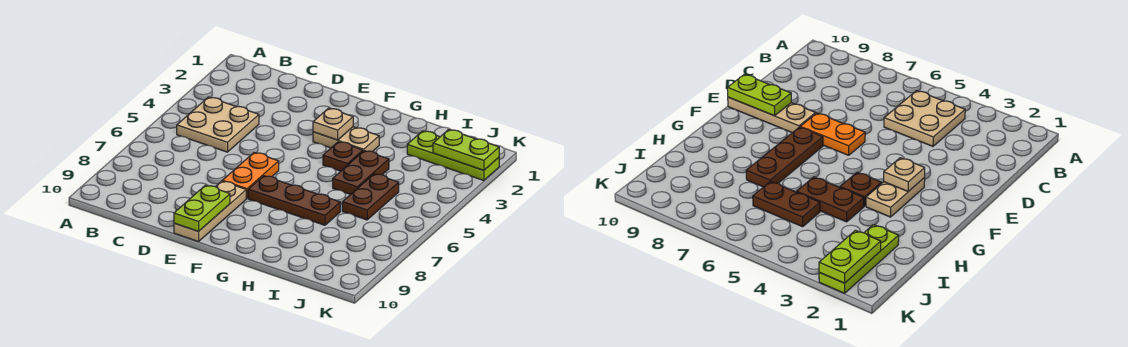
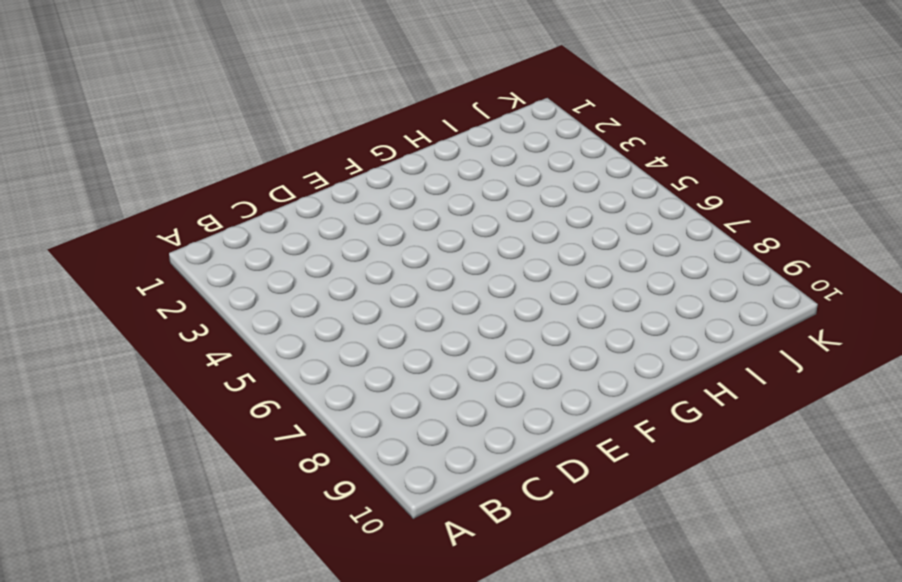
none -> tan plate B4:C5 level 1
none -> orange plate E6:E7 level 1
none -> tan plate E8:E10 level 1

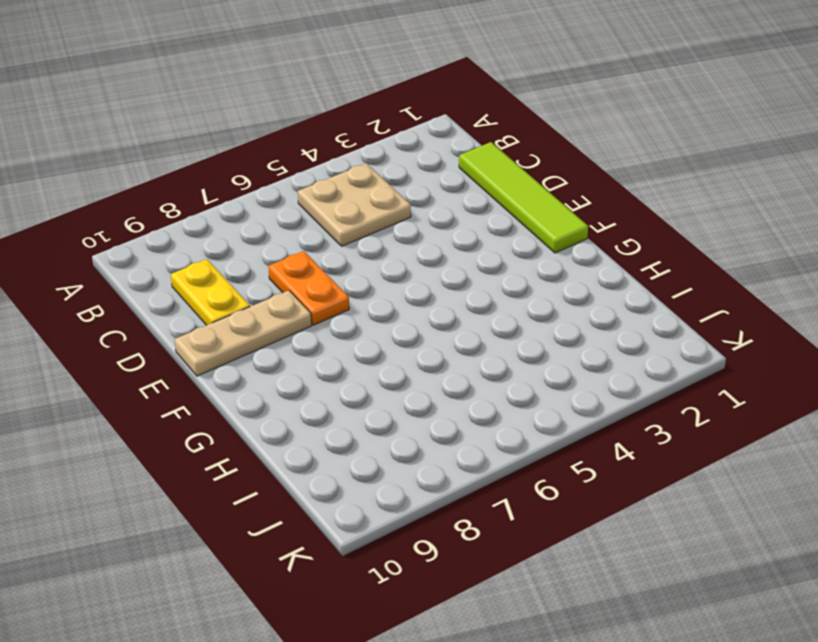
lime tile C1:F1 level 1 -> none
yellow plate C9:D9 level 1 -> none
orange plate D7:E7 level 1 -> orange plate E6:E7 level 1
none -> tan plate F3:G3 level 1
none -> brown plate F7:H7 level 1
none -> brown plate G4 level 1

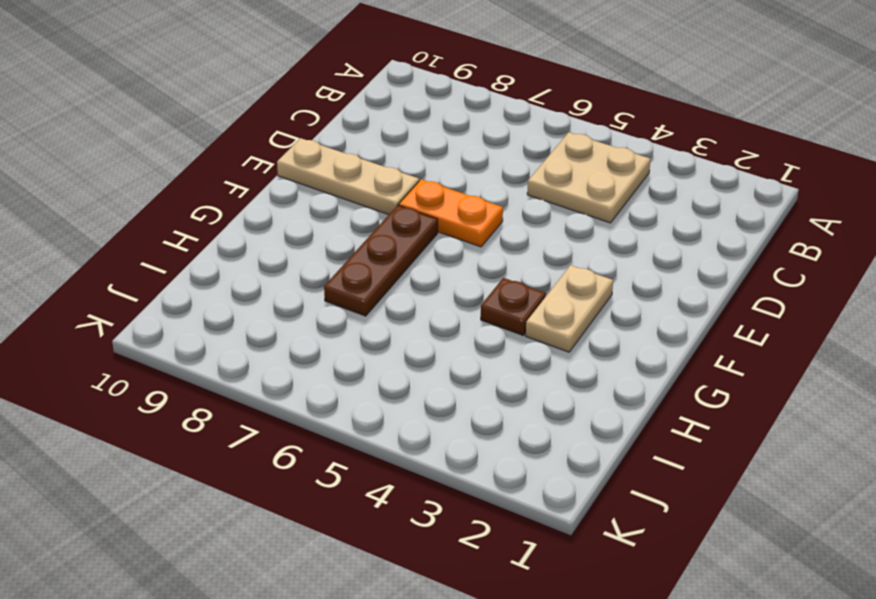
none -> brown plate H4:H5 level 1
none -> lime plate I2:K2 level 1
none -> brown plate I5:I6 level 1

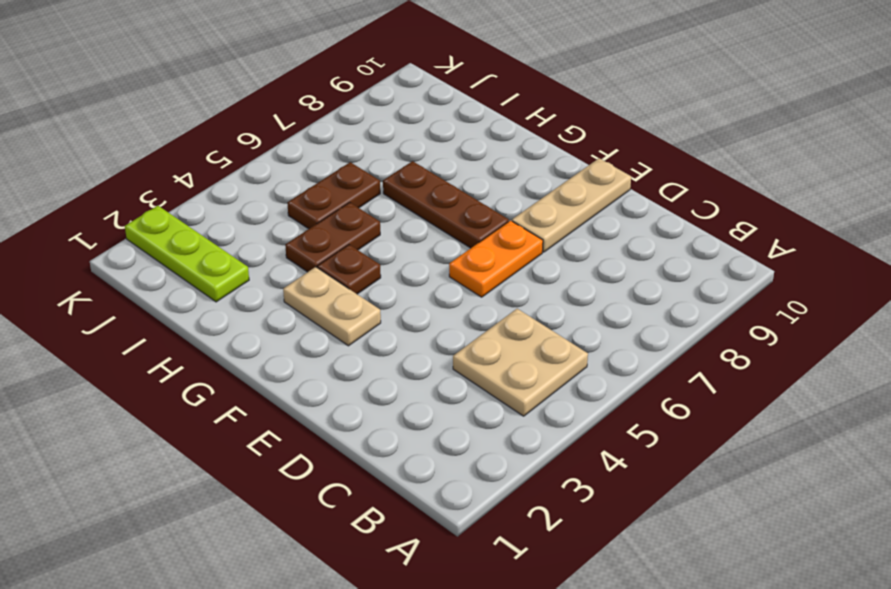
none -> lime plate E9:E10 level 2
none -> tan plate F3 level 2
none -> lime plate J2:K2 level 2

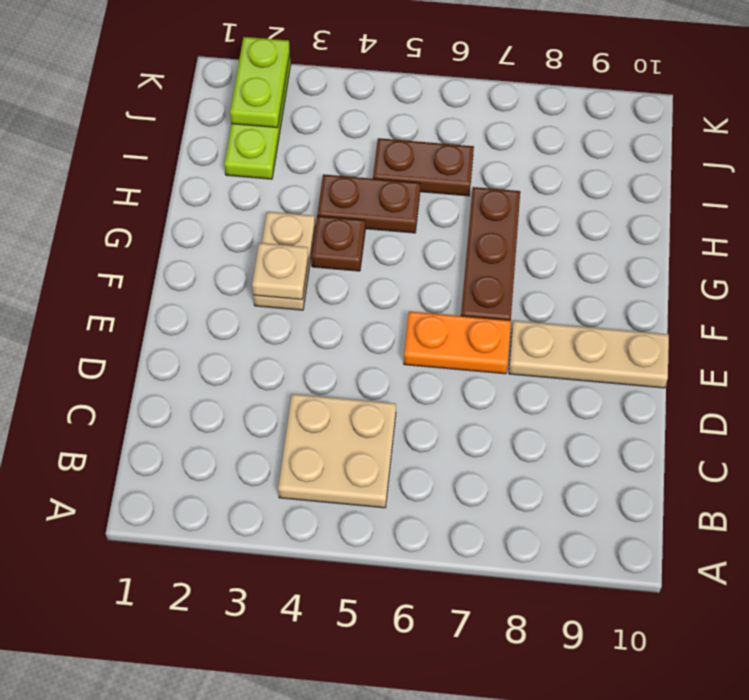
none -> lime plate E9:E10 level 2

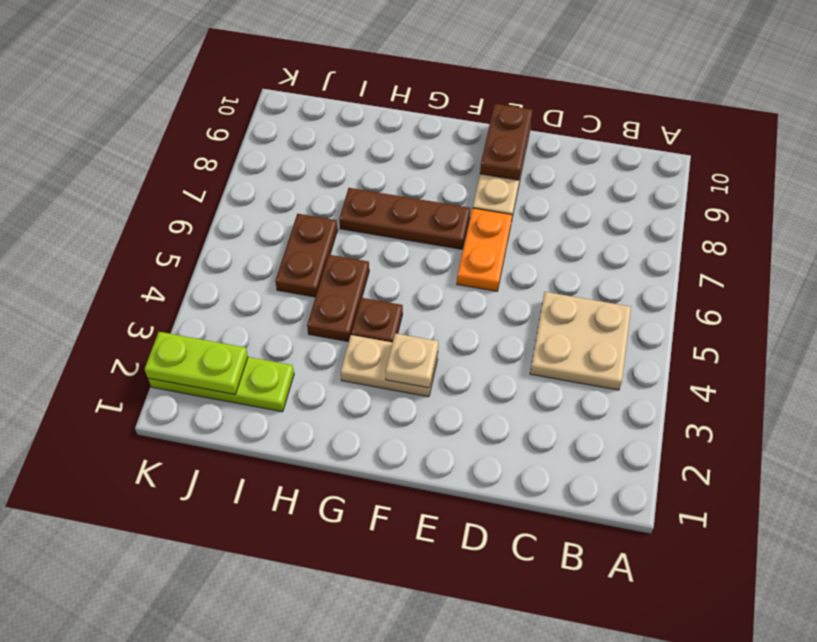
brown plate E9:E10 level 2 -> lime plate E9:E10 level 2

